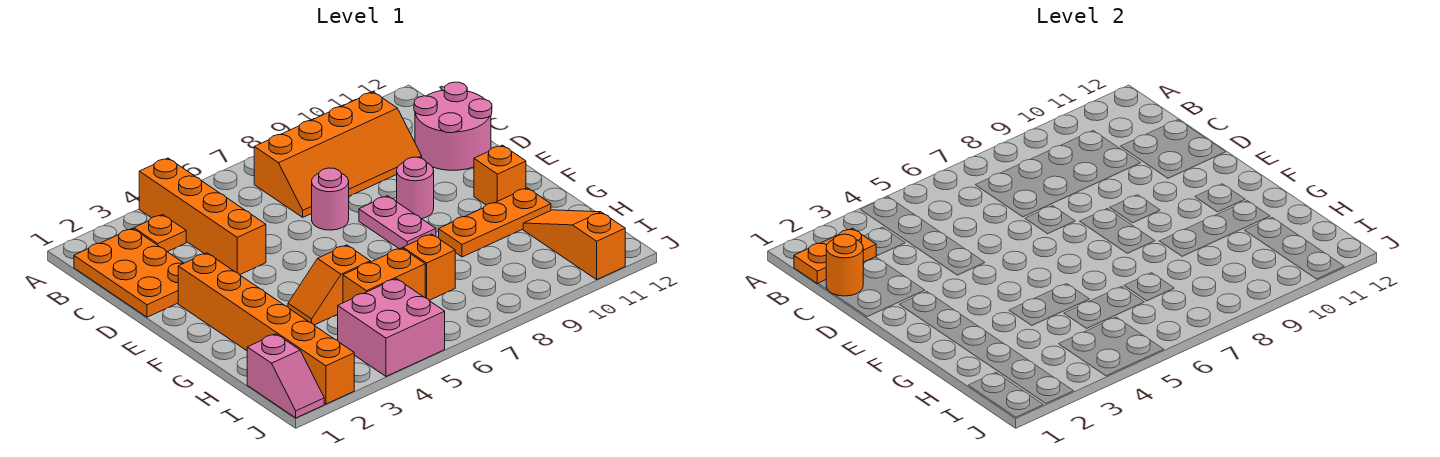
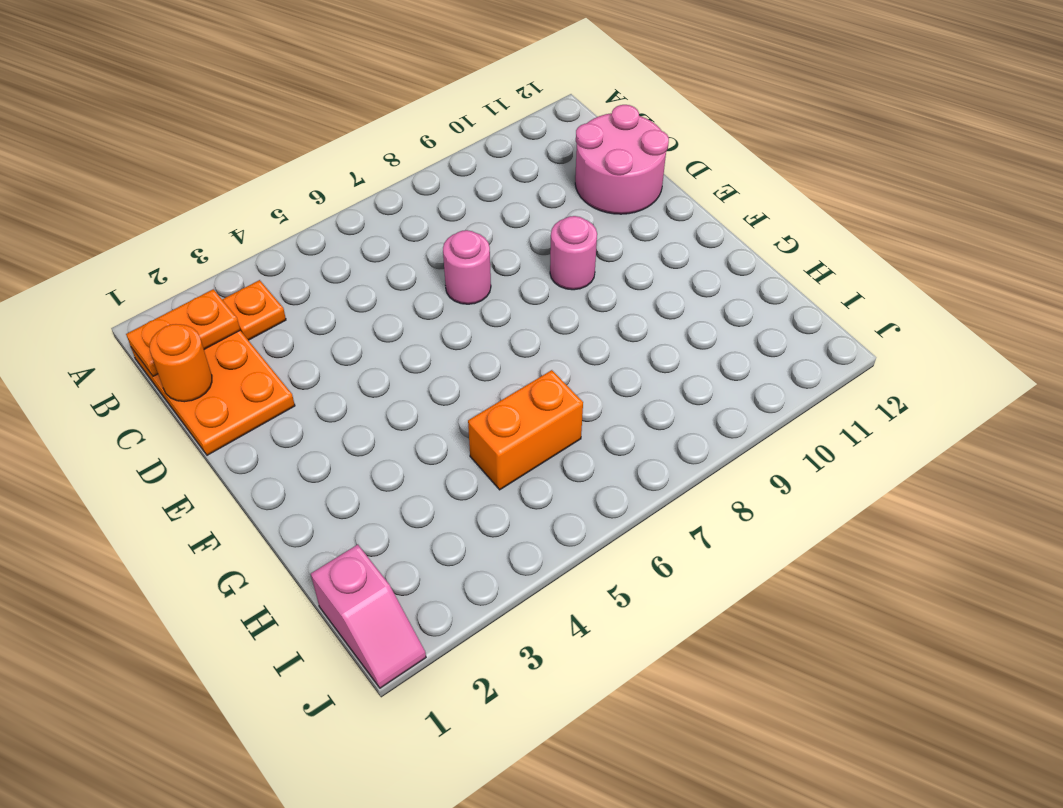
none -> orange brick A4:D4 level 1
none -> orange slope B7:C10 level 1 top B
none -> orange brick E2:J2 level 1

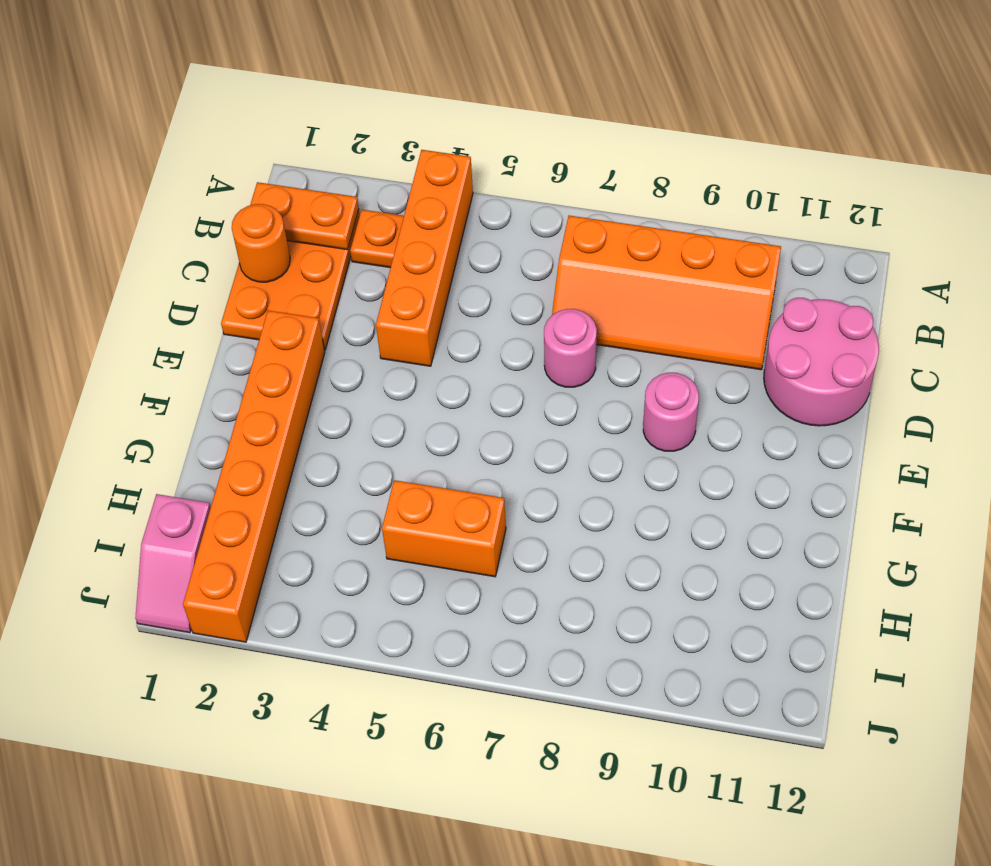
none -> pink plate E8:F8 level 1
none -> orange brick F11 level 1
none -> orange slope G4:G5 level 1 top 5

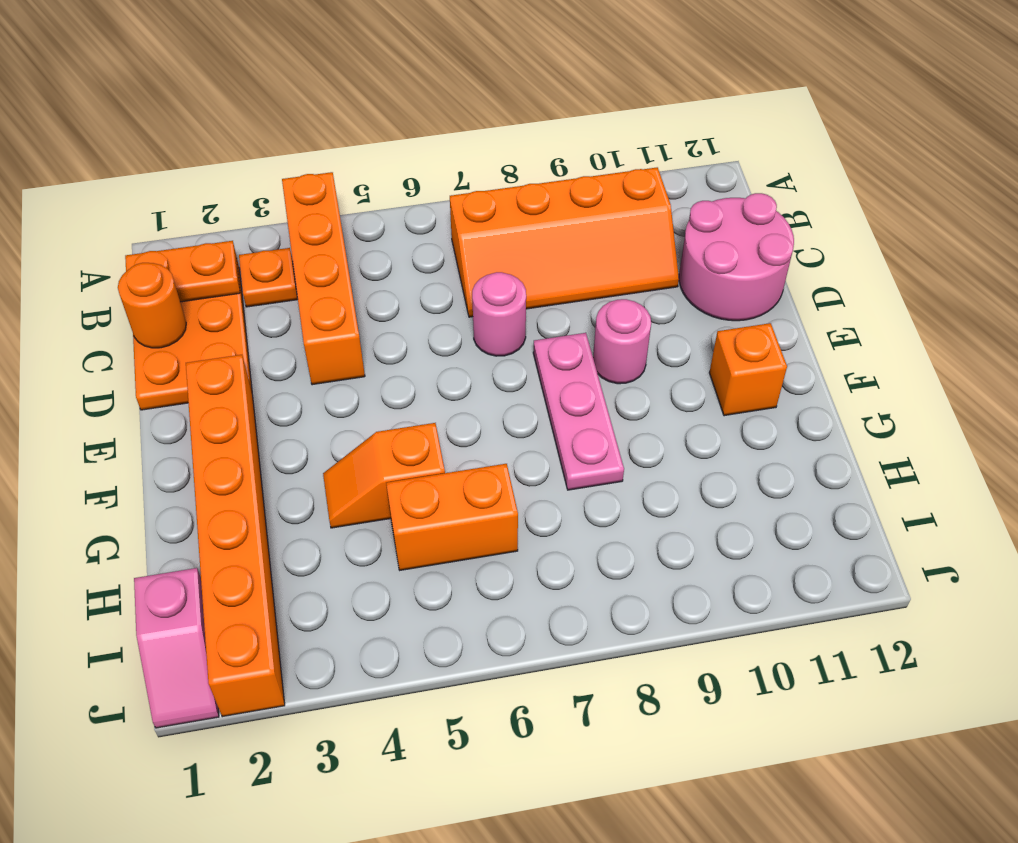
pink plate E8:G8 level 1 -> pink plate E8:F8 level 1
none -> orange plate G9:G11 level 1
none -> orange brick H7 level 1
none -> orange slope H11:J11 level 1 top J

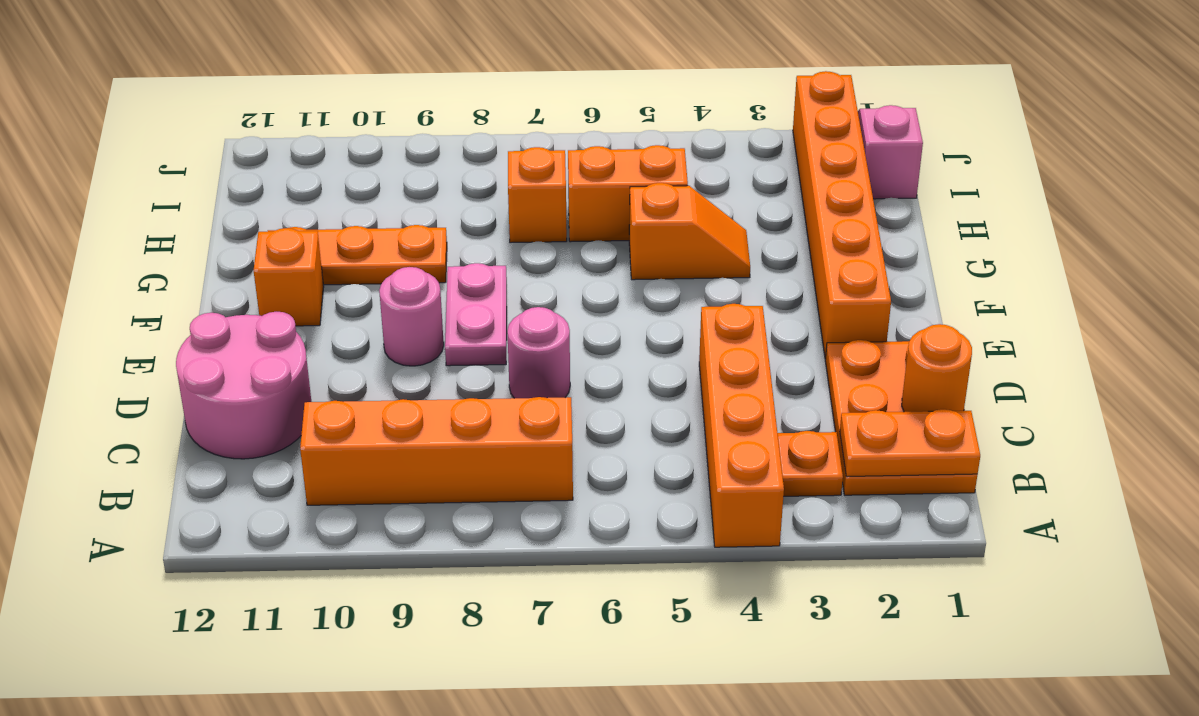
none -> orange slope H11:J11 level 1 top J
none -> pink brick I4:J5 level 1

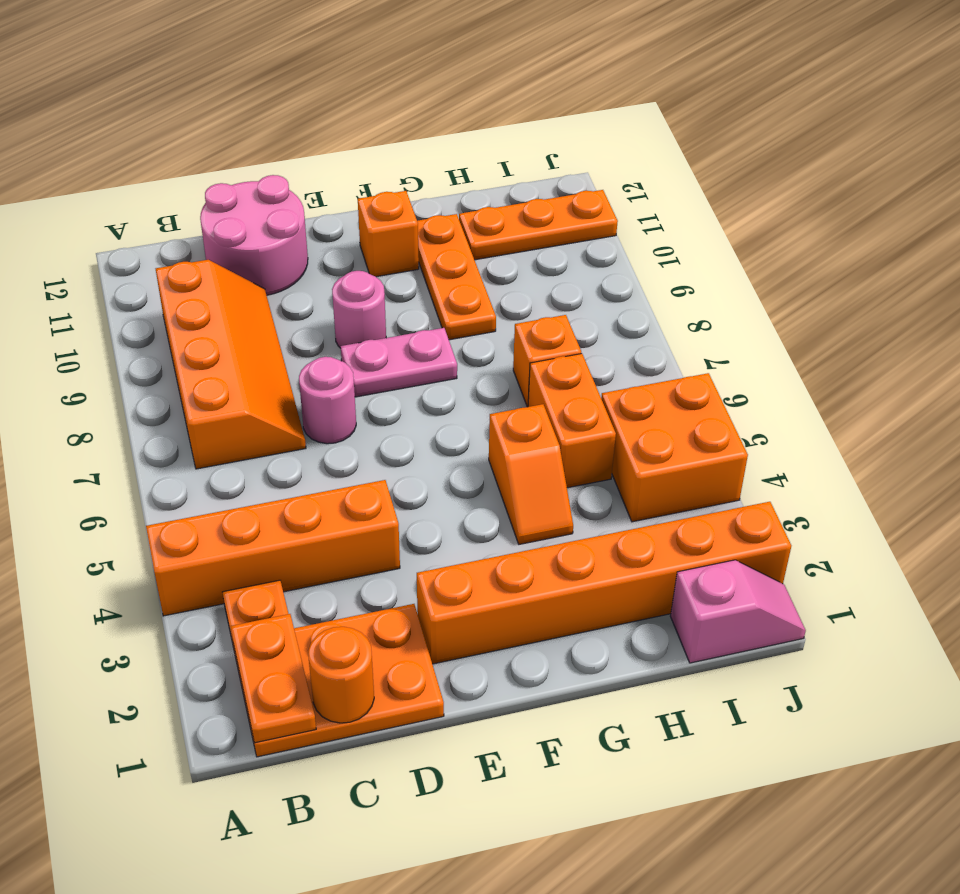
orange plate H11:J11 level 1 -> orange slope H11:J11 level 1 top J
orange brick I4:J5 level 1 -> pink brick I4:J5 level 1

